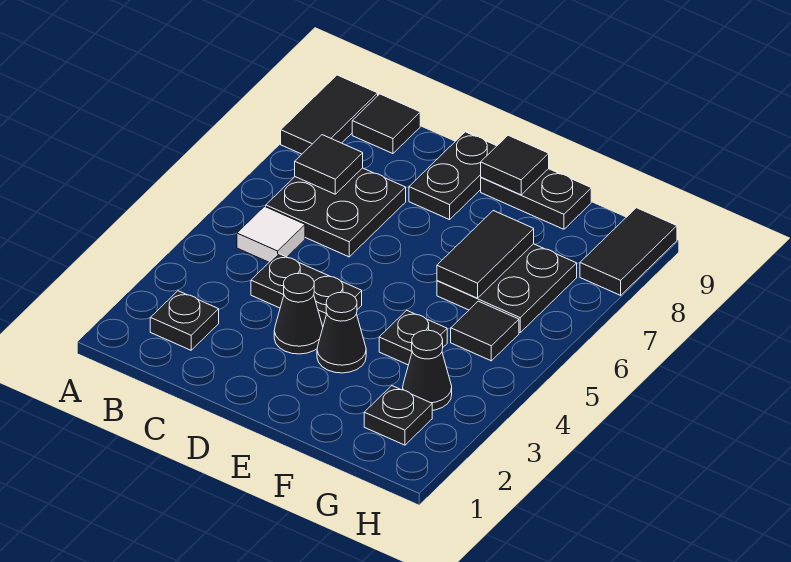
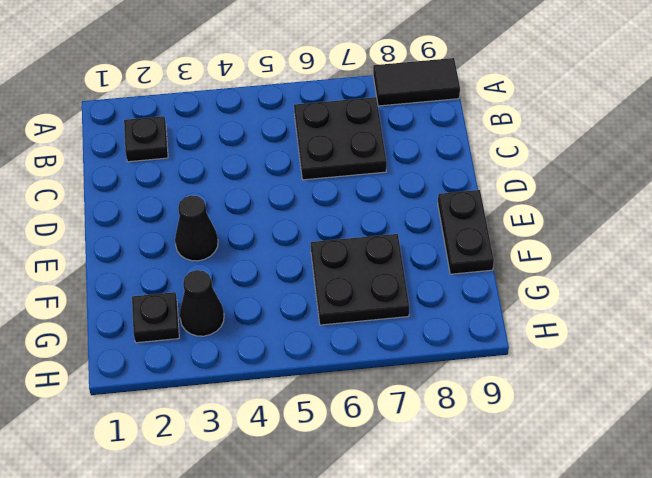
none -> white tile B5 level 1
none -> black tile B9 level 1
none -> black plate C4:D4 level 1

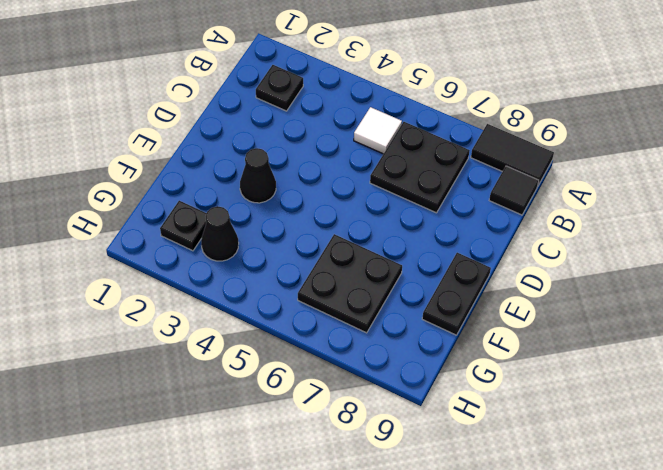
none -> black plate C4:D4 level 1
none -> black cone D3 level 1
none -> black plate D8:D9 level 1

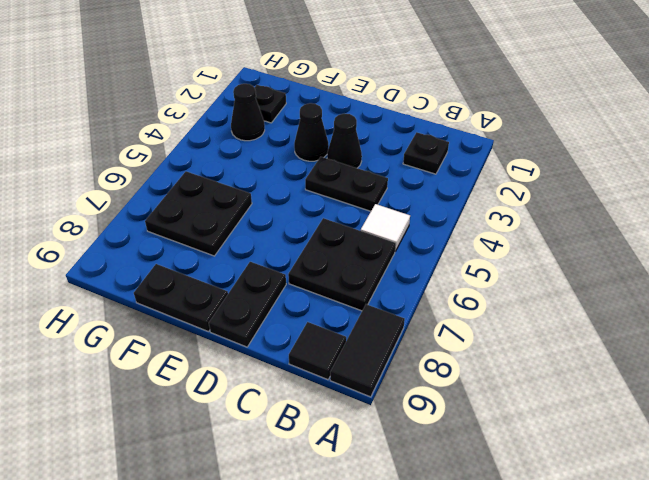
none -> black plate F4 level 1
none -> black tile G5 level 1
none -> black tile H8:H9 level 1

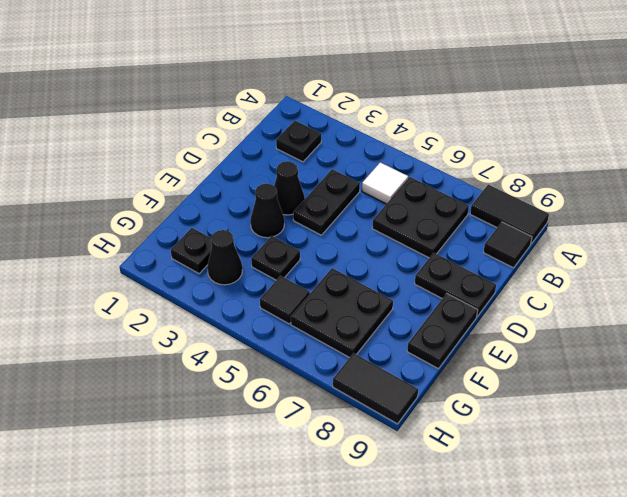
none -> black tile B7 level 2
none -> black tile E9 level 2
none -> black tile F6:F7 level 2

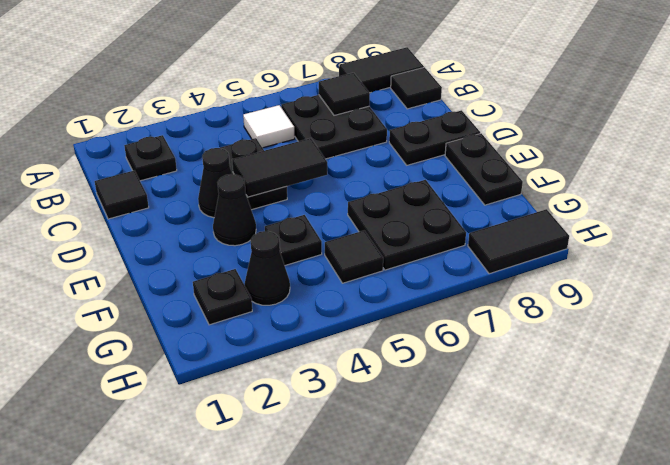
black tile C1 level 1 -> black tile E9 level 2
black tile D4:D5 level 2 -> black tile F6:F7 level 2

